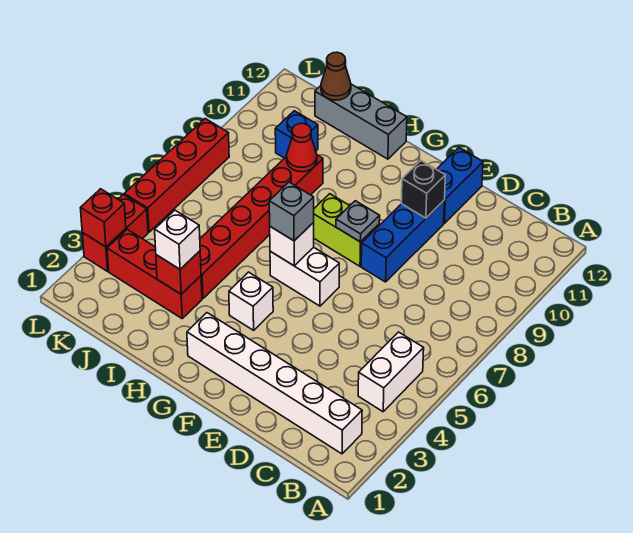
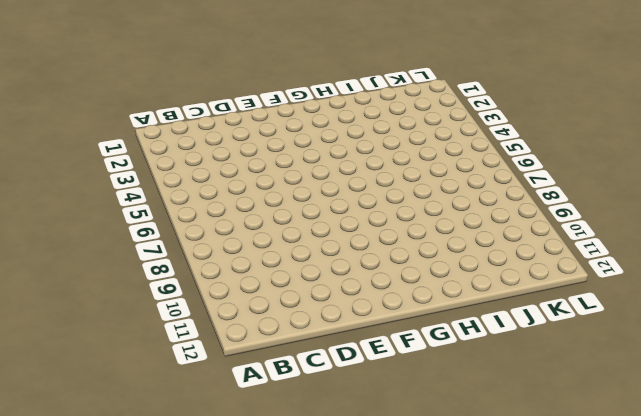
none -> white brick B2:G2 level 1
none -> white brick B4:B5 level 1
none -> blue brick E8:E10 level 1

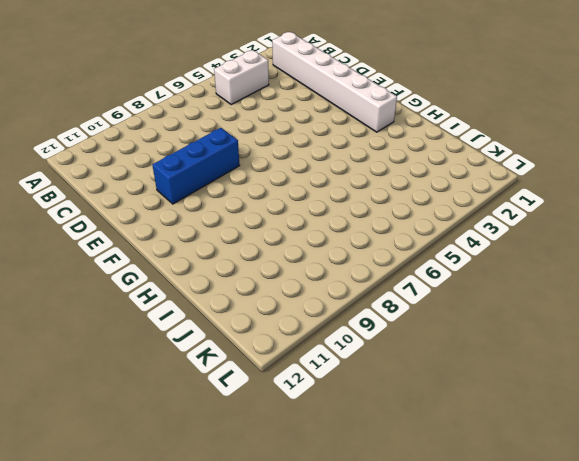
none -> blue brick E11:E12 level 1
none -> white brick F6:G6 level 1
none -> lime brick F8:G8 level 1

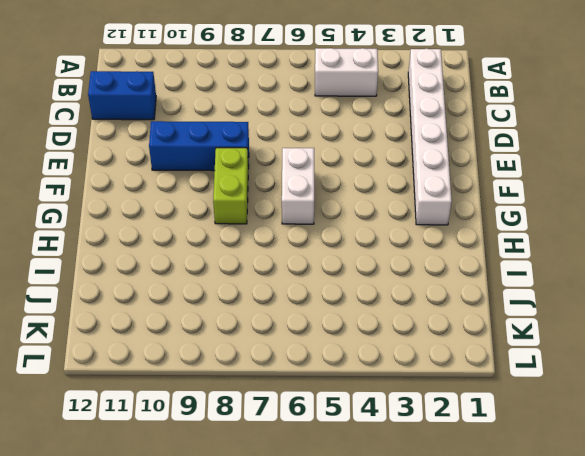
blue brick C11:C12 level 1 -> blue brick E11:E12 level 1
none -> white brick G4 level 1
none -> grey brick H12:J12 level 1
none -> red brick I3:K3 level 1

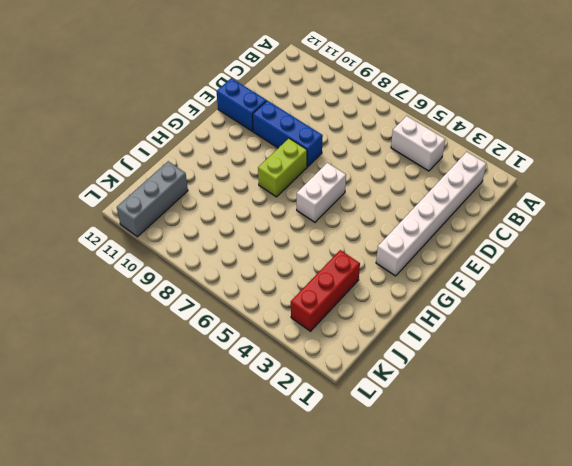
grey brick J11:L11 level 1 -> grey brick H12:J12 level 1
none -> white brick G4 level 1
none -> red brick I4:I9 level 1
none -> blue brick J10 level 1

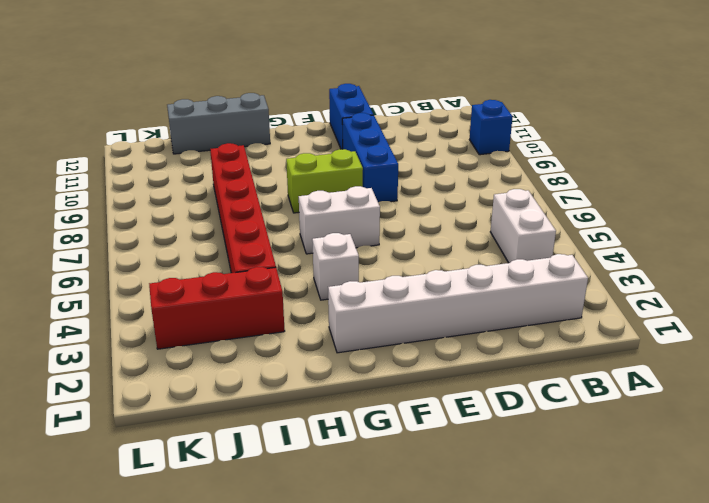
blue brick A10 level 1 -> blue brick J10 level 1
none -> red brick L3:L4 level 1
none -> red brick L5:L8 level 1
none -> black brick E10 level 2

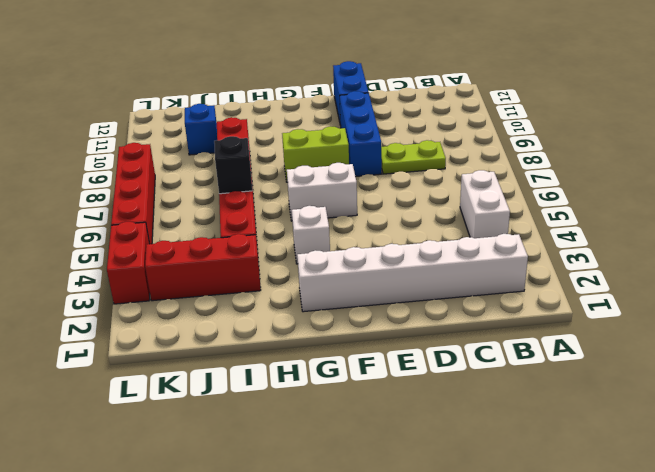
lime plate C8:D8 level 1 -> none
black brick I6 level 2 -> black brick E10 level 2
none -> grey brick H12:J12 level 1
none -> grey plate F8 level 2
none -> white brick G6 level 2

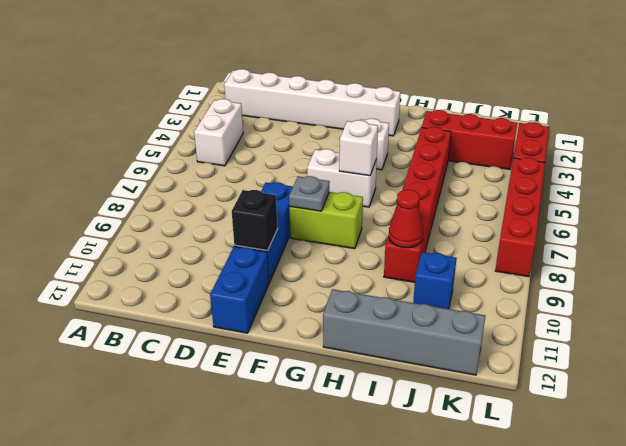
grey brick H12:K12 level 1 -> grey brick H12:J12 level 1
none -> red brick I3 level 2
none -> brown cone J12 level 2
none -> red brick L3 level 2

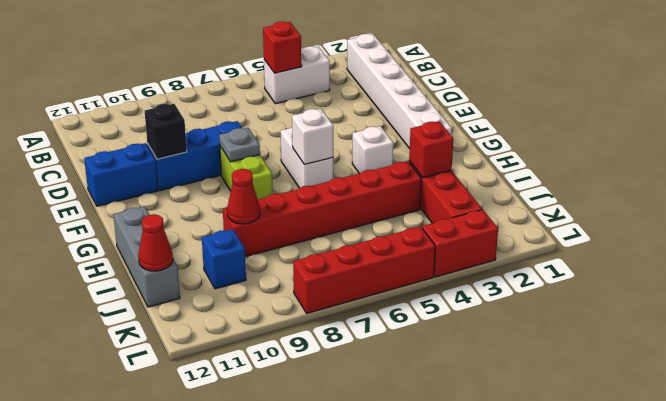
red brick B5 level 2 -> red brick L3 level 2
red cone J12 level 2 -> brown cone J12 level 2
none -> grey brick G6 level 3
none -> white brick I3 level 3

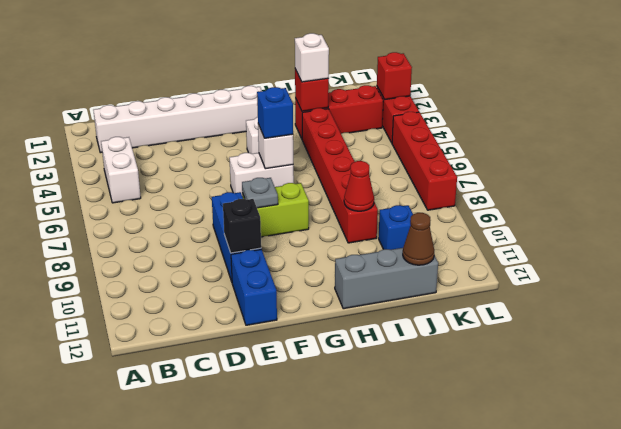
blue brick G6 level 3 -> grey brick G6 level 3

